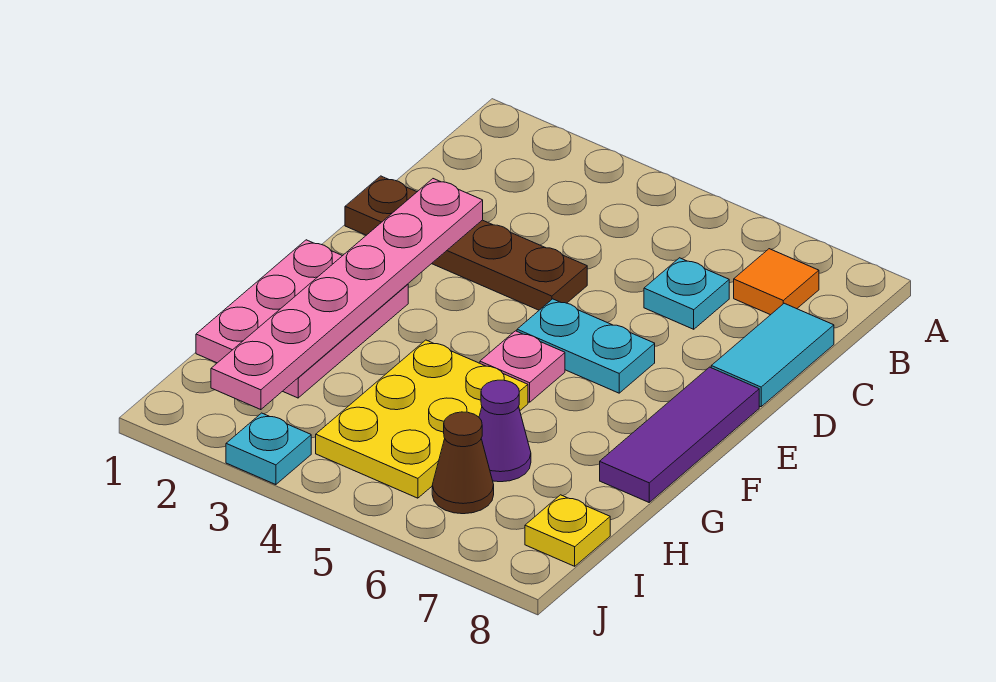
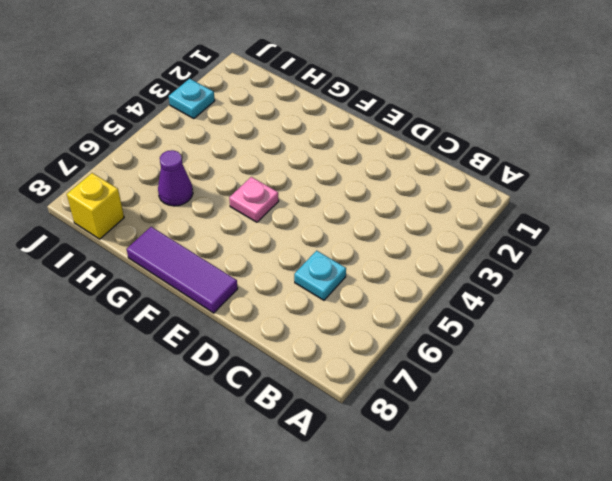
yellow brick I8 level 1 -> yellow plate I8 level 1
none -> orange tile B7 level 1
none -> cyan tile C8:D8 level 1
none -> brown plate D1:D4 level 1

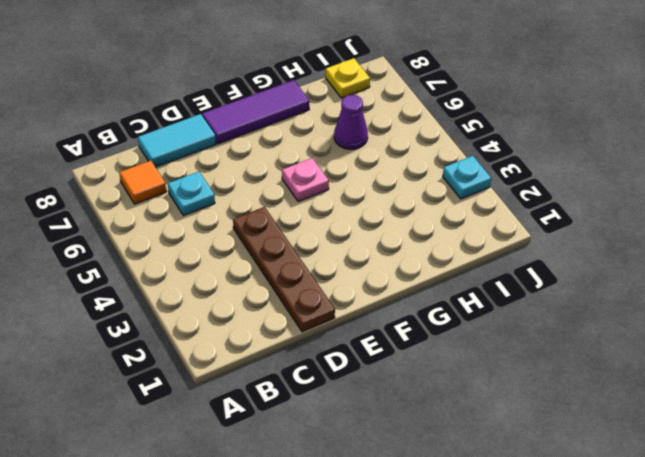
none -> cyan plate E5:E6 level 1
none -> pink plate F1:H2 level 1
none -> yellow plate G4:I5 level 1

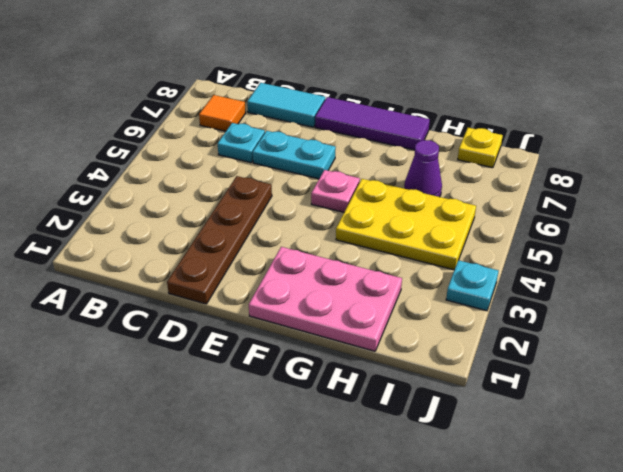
cyan plate D6:E6 level 1 -> cyan plate E5:E6 level 1
none -> brown cone I6 level 1
none -> pink plate D2:I2 level 2

